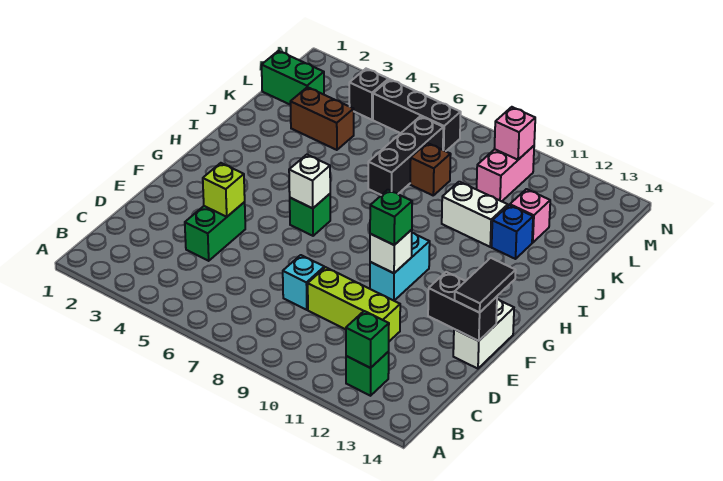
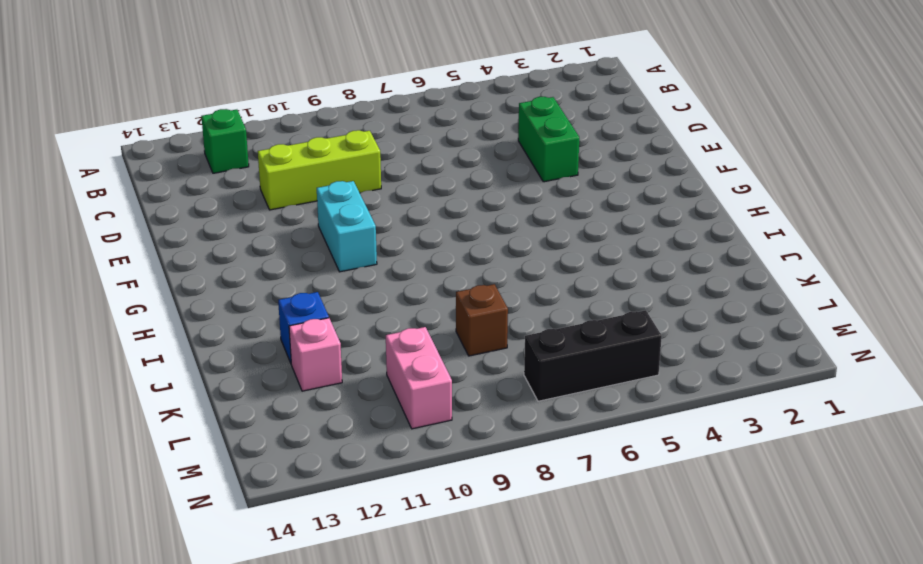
none -> cyan brick D8 level 1
none -> white brick E14:F14 level 1
none -> green brick G6 level 1

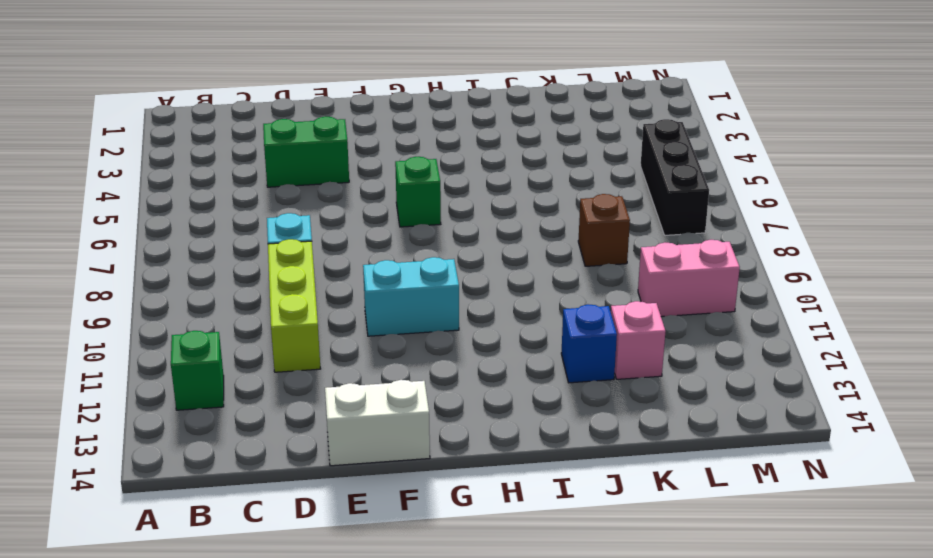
none -> black brick J7:L7 level 1
none -> white brick J10:J11 level 1
none -> brown brick K3:K4 level 1

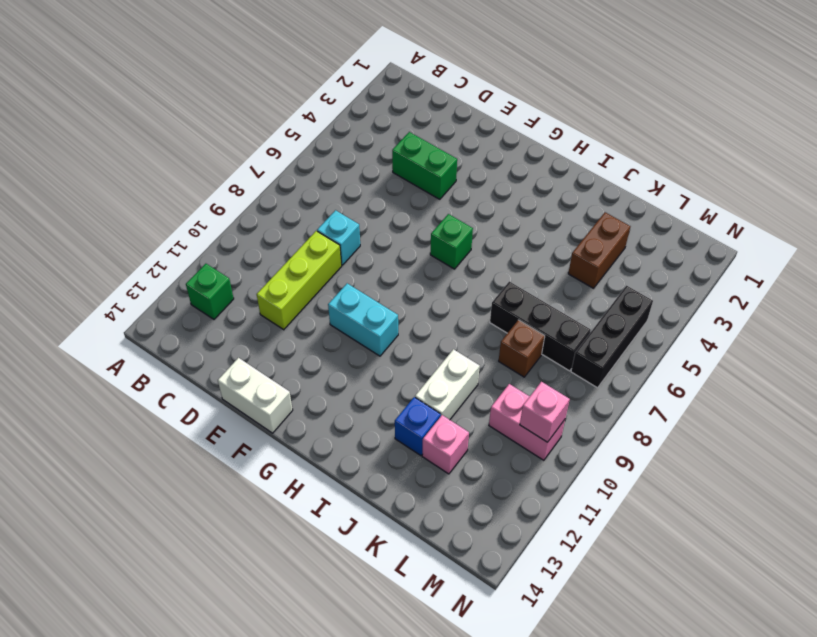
none -> green brick L1:L2 level 1
none -> black brick M4 level 1
none -> green brick B12 level 2

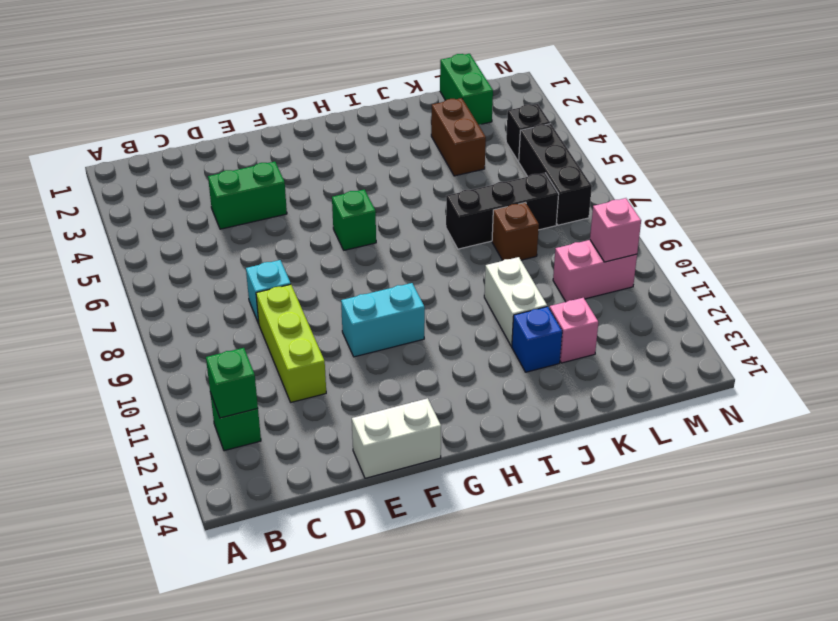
none -> lime brick E4 level 2
none -> black brick E13:E14 level 2
none -> white brick F10 level 2

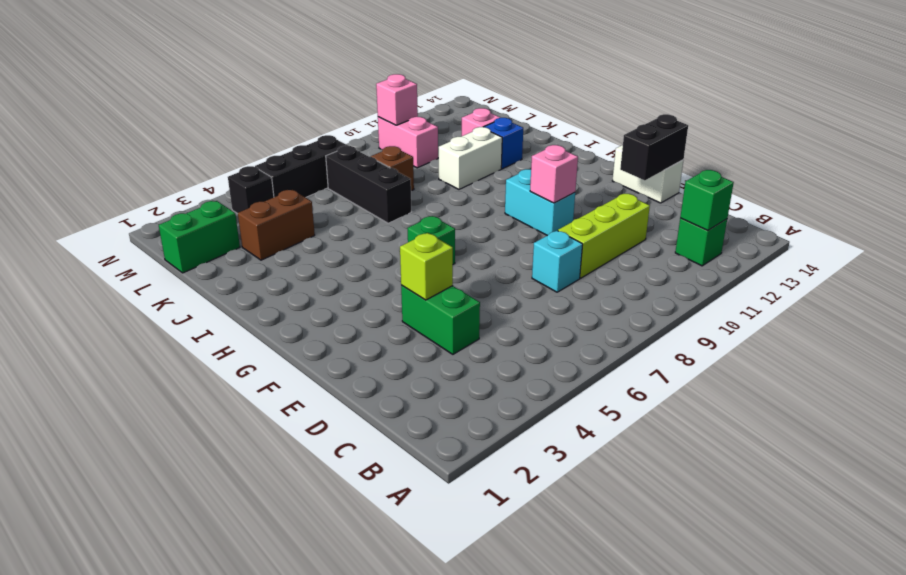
pink brick F10 level 2 -> white brick F10 level 2
none -> white brick G6 level 2
none -> black tile E14:F14 level 3
none -> green brick F10 level 3

